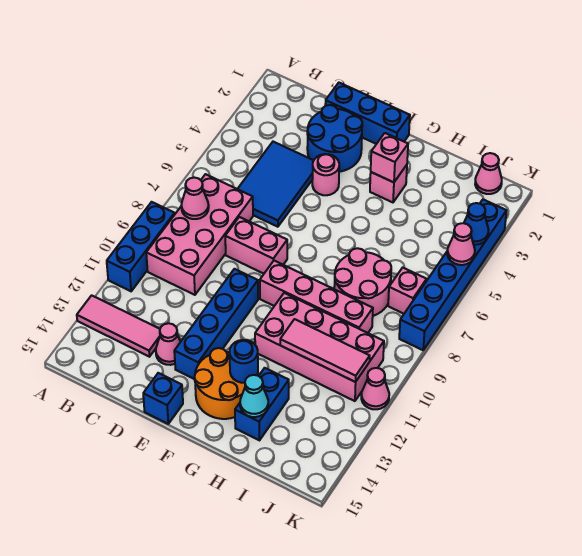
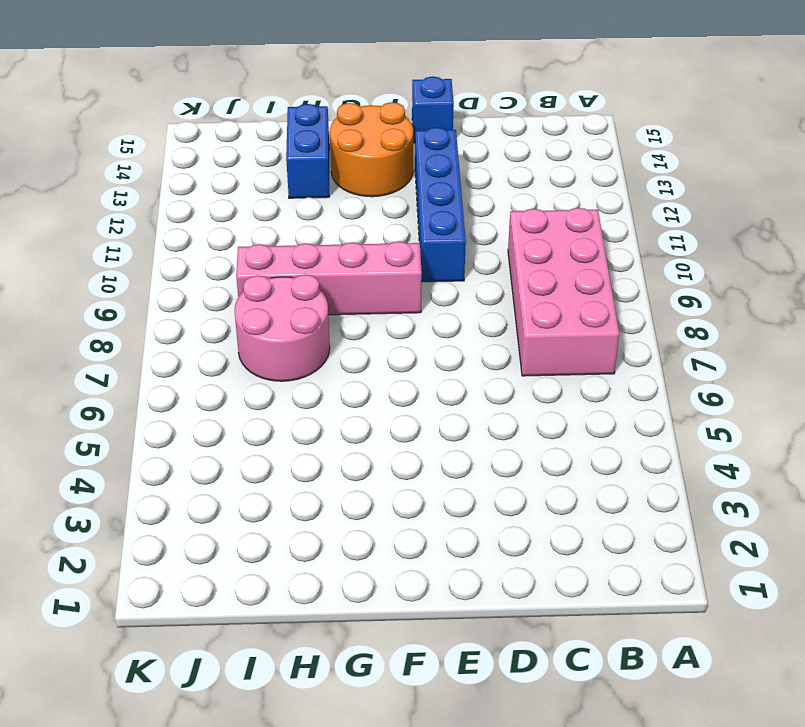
none -> blue brick A9:A11 level 1
none -> pink tile A13:C13 level 1
none -> blue tile C4:D6 level 1

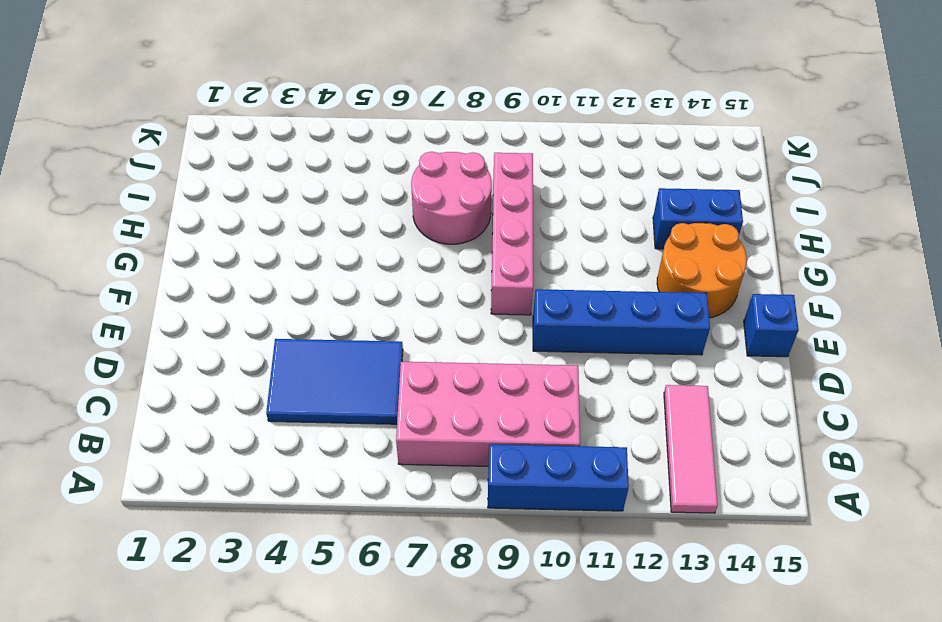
none -> blue brick D1:F1 level 1
none -> blue round brick D2:E3 level 1
none -> pink brick D8:E8 level 1

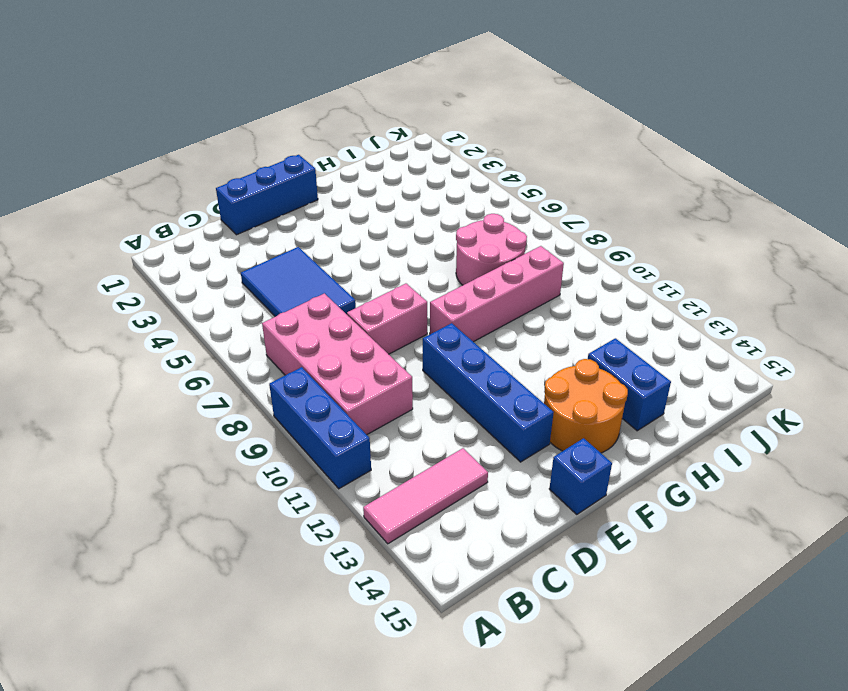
none -> blue round brick D2:E3 level 1
none -> pink cone D13 level 1
none -> pink round brick E4 level 1

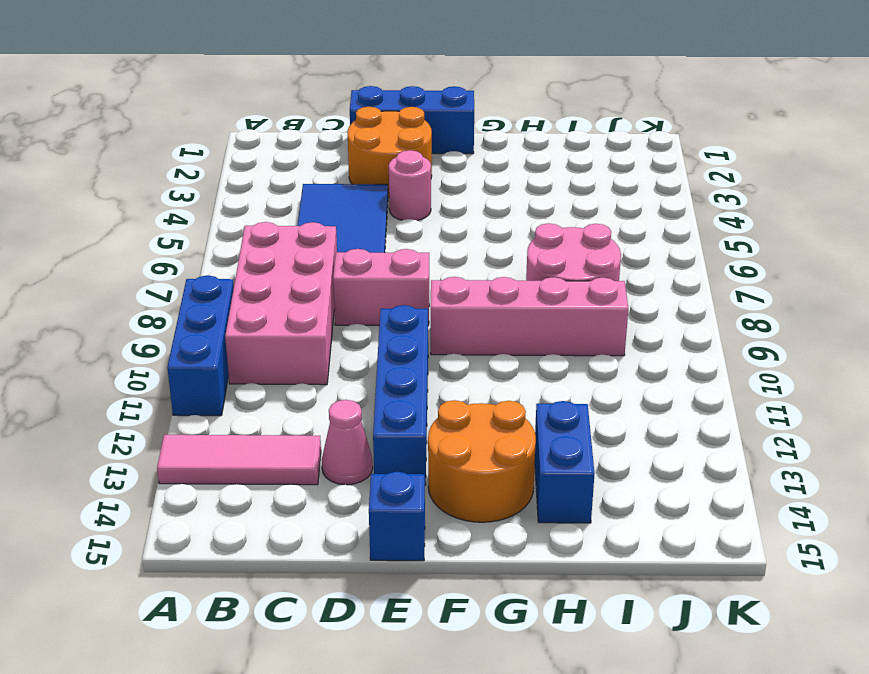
orange round brick D2:E3 level 1 -> blue round brick D2:E3 level 1
none -> pink brick G3 level 1
none -> pink brick G10:J11 level 1
none -> pink cone J1 level 1

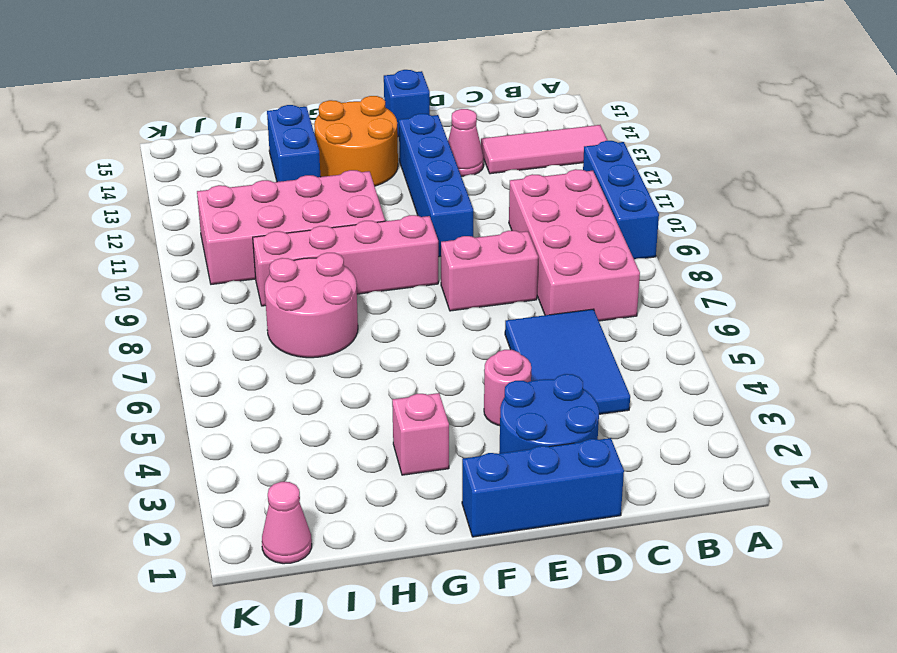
none -> pink brick J7 level 1
none -> blue brick K3:K8 level 1
none -> pink cone K11 level 1

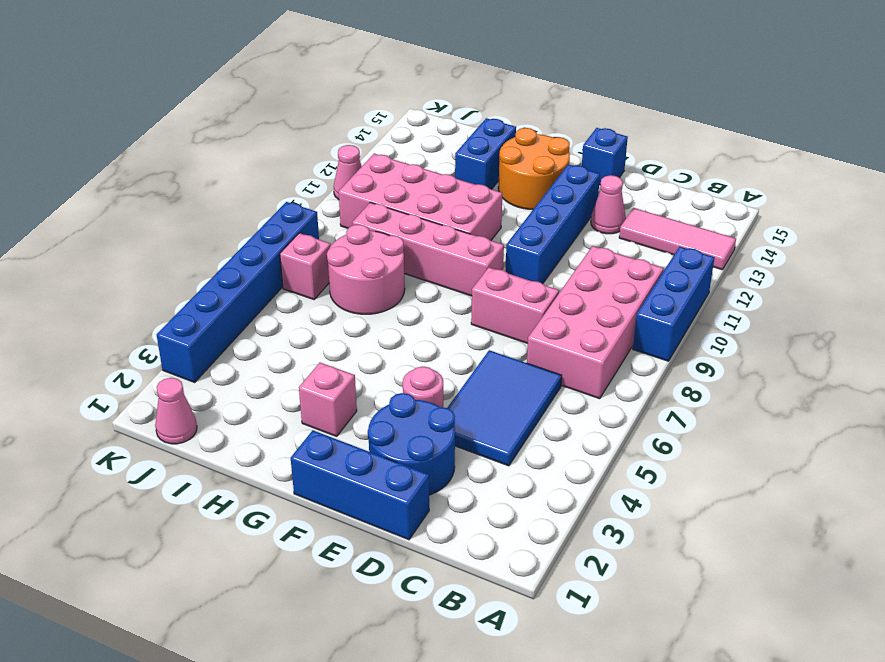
none -> pink cone B8 level 2
none -> pink brick G3 level 2
none -> blue round brick G13 level 2

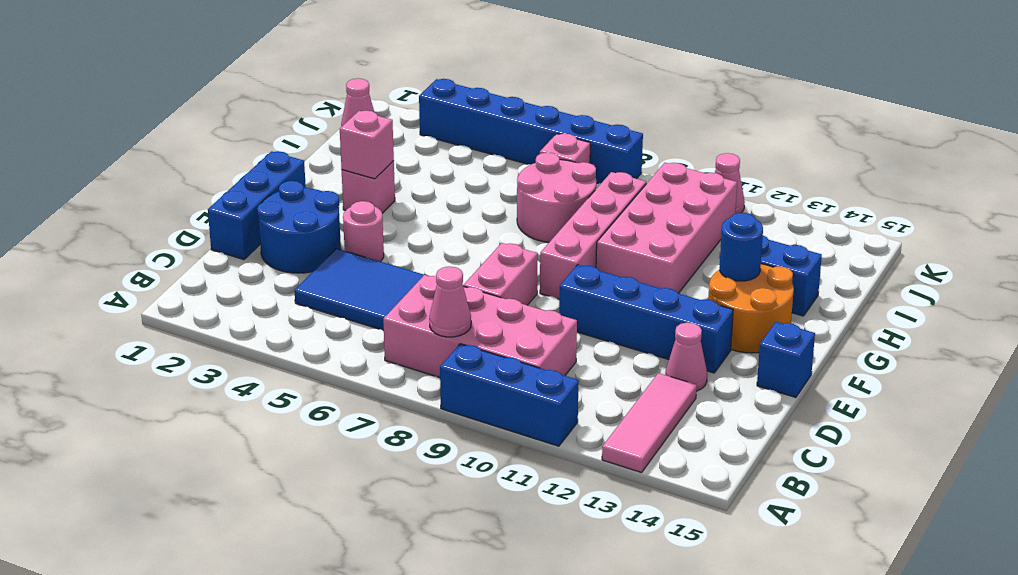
none -> pink tile H11:J11 level 2
none -> cyan cone H14 level 2
none -> blue cone K4 level 2

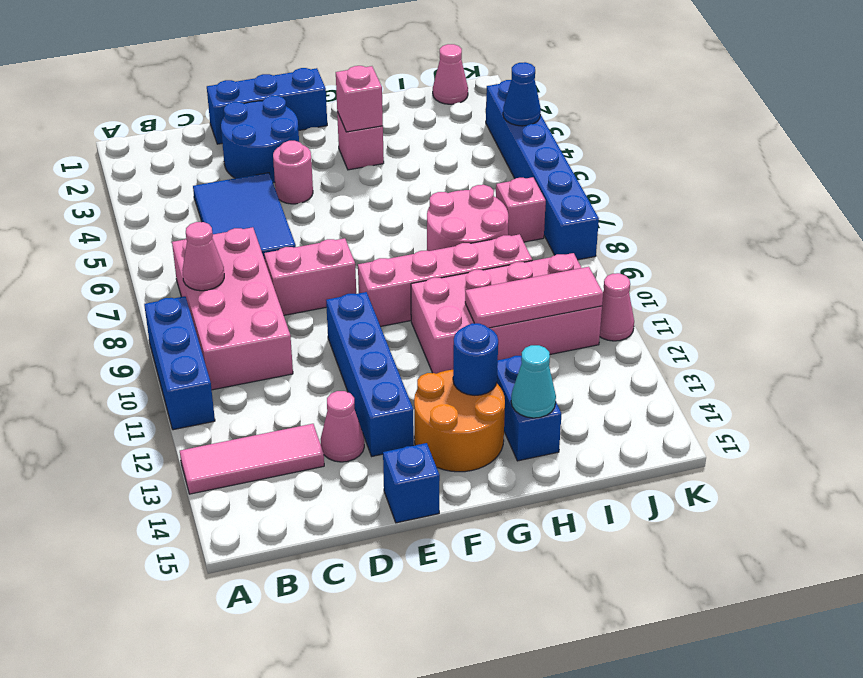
none -> pink cone K5 level 2

